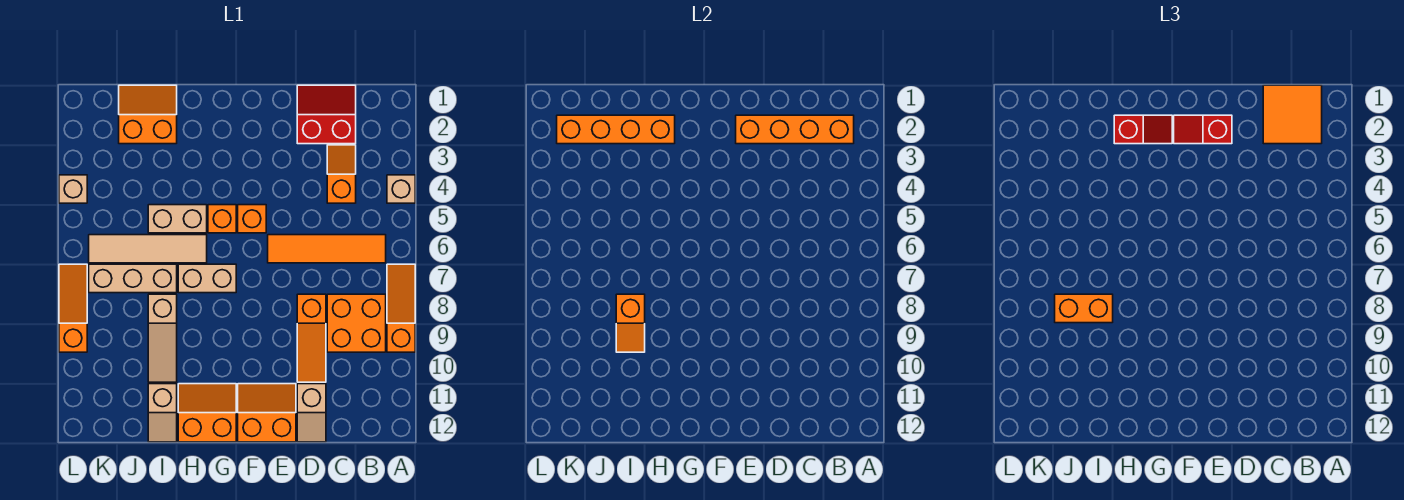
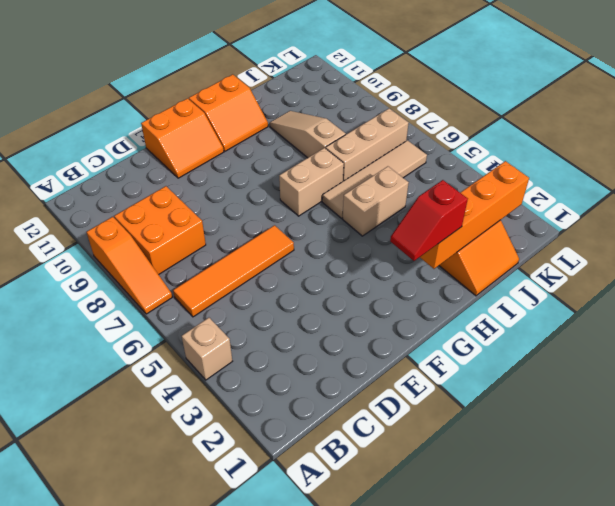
none -> red slope C1:D2 level 1 top 2
none -> orange slope C3:C4 level 1 top 4
none -> orange slope D8:D10 level 1 top 8

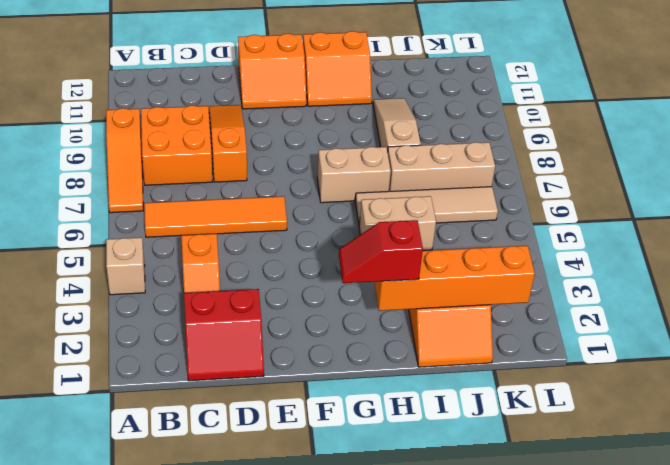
none -> tan slope D11:D12 level 1 top 11
none -> orange brick F5 level 1
none -> orange brick G5 level 1

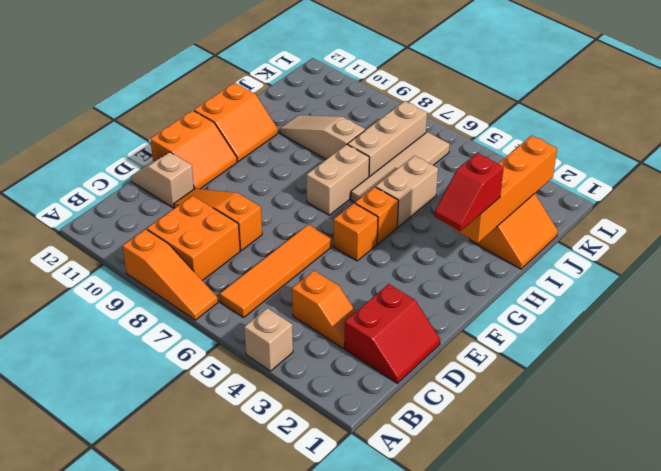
none -> tan slope I11:I12 level 1 top 11
none -> tan brick L4 level 1
none -> orange slope L7:L9 level 1 top 9

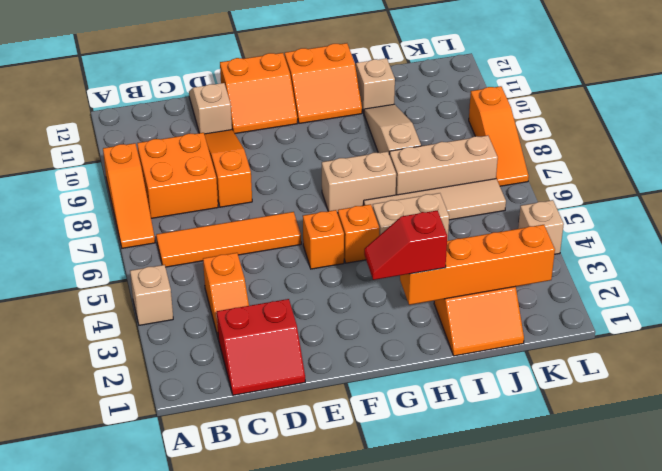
none -> orange brick B2:E2 level 2
none -> orange slope I8:I9 level 2 top 8
none -> orange tile B1:C2 level 3

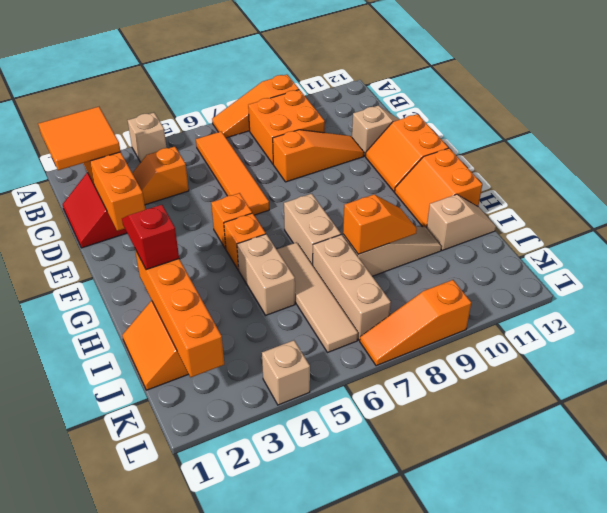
none -> red slope E2:F2 level 3 top E
none -> orange brick I8:J8 level 3

